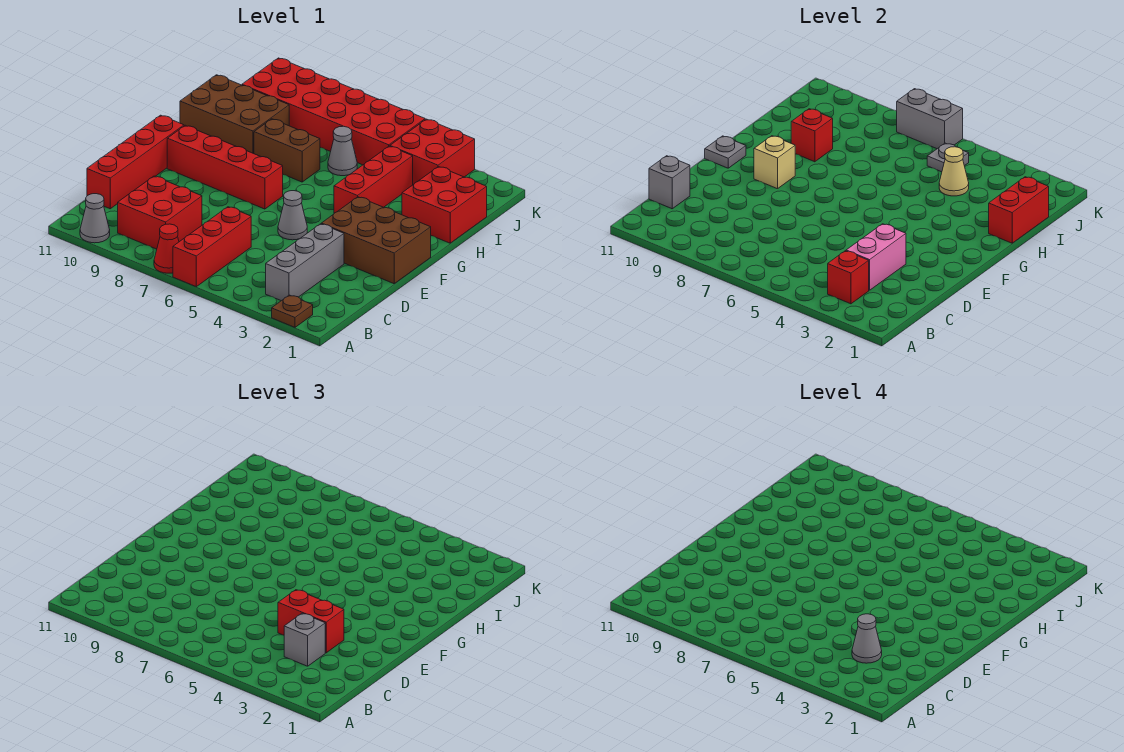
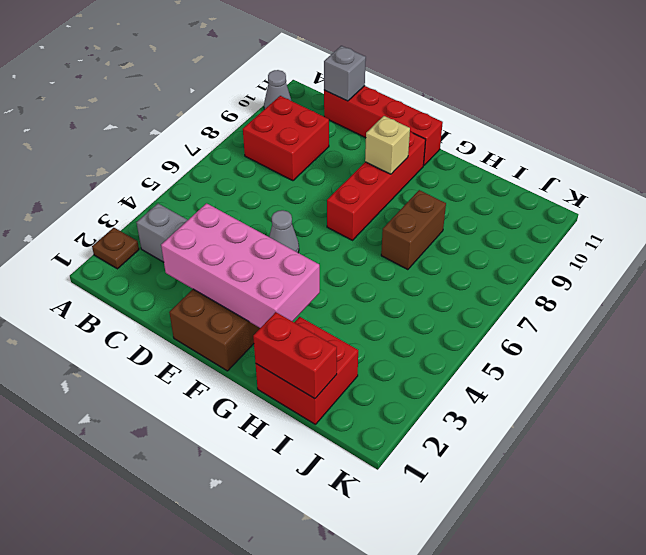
pink brick D2:G3 level 2 -> pink brick C3:D3 level 2
none -> red brick A6:C6 level 1
none -> red cone A7 level 1
none -> red brick G4:I4 level 1
none -> brown brick H9:I11 level 1

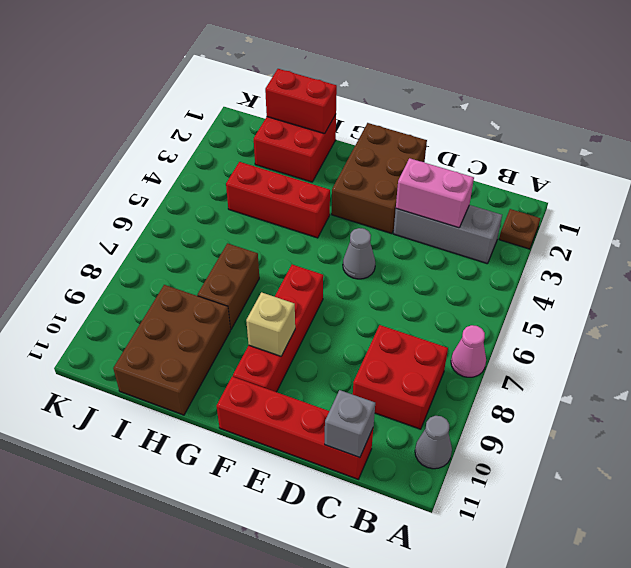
pink cone A7 level 1 -> red cone A7 level 1
none -> red brick A6:C6 level 1
none -> grey cone I6 level 1
none -> red brick J3:K4 level 1
none -> red brick J5:K10 level 1

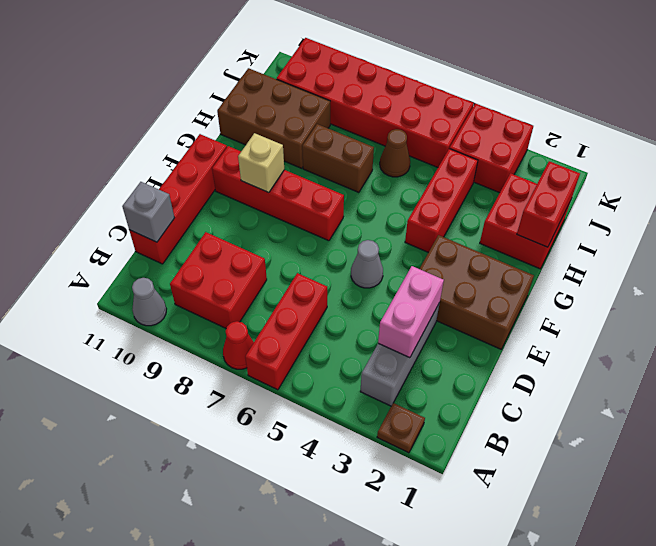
brown cone I6 level 1 -> grey cone I6 level 1
none -> red brick B3 level 2
none -> grey plate F11 level 2
none -> red brick H9 level 2
none -> tan cone I4 level 2

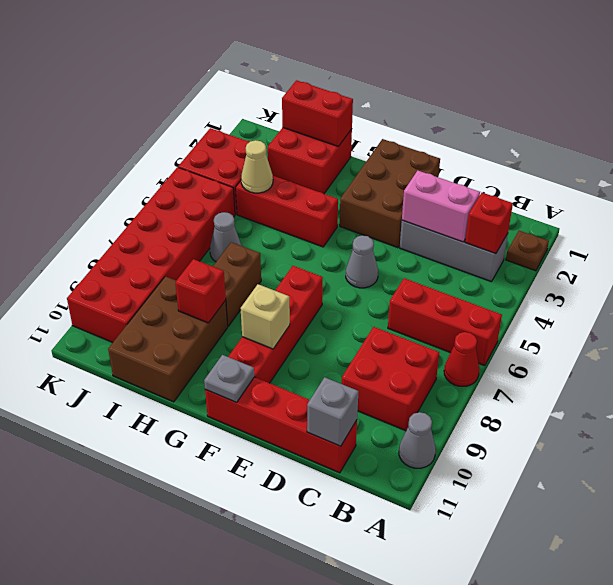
none -> grey plate J5 level 2
none -> grey brick K6:K7 level 2
none -> grey brick C3 level 3
none -> red brick D3:D4 level 3

